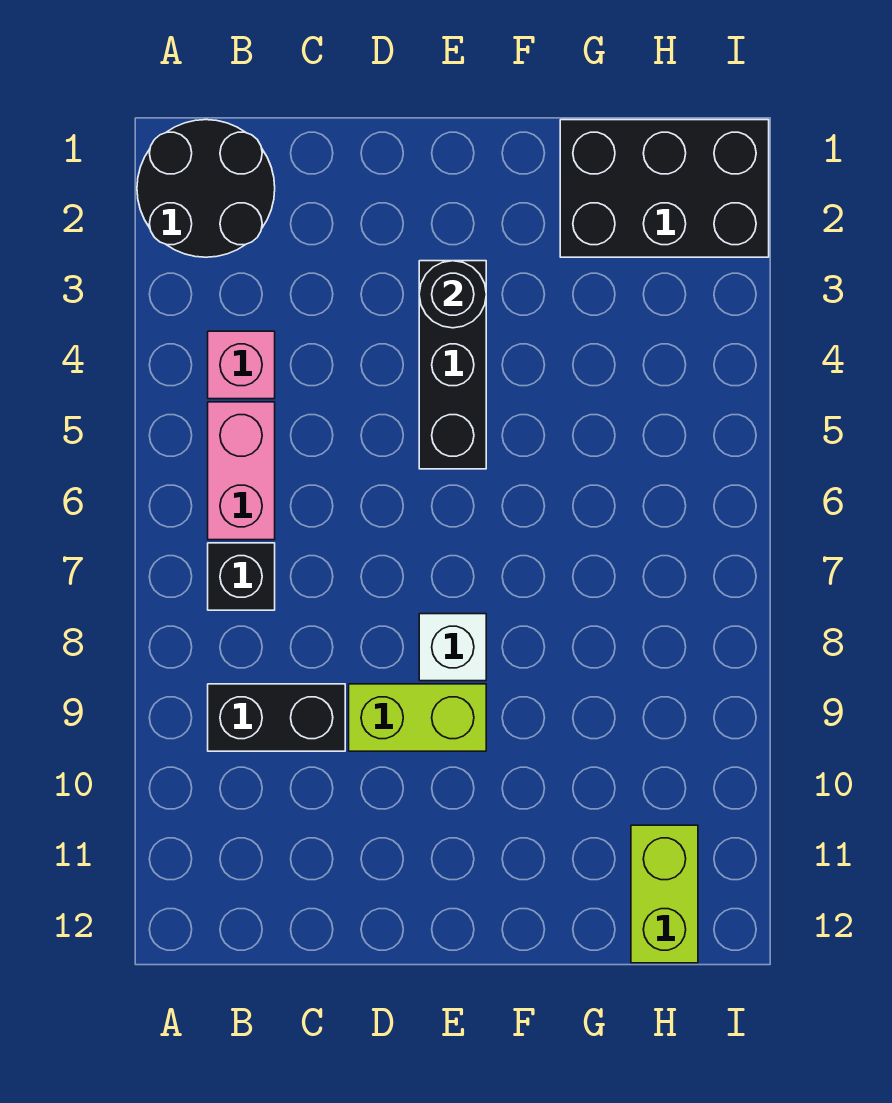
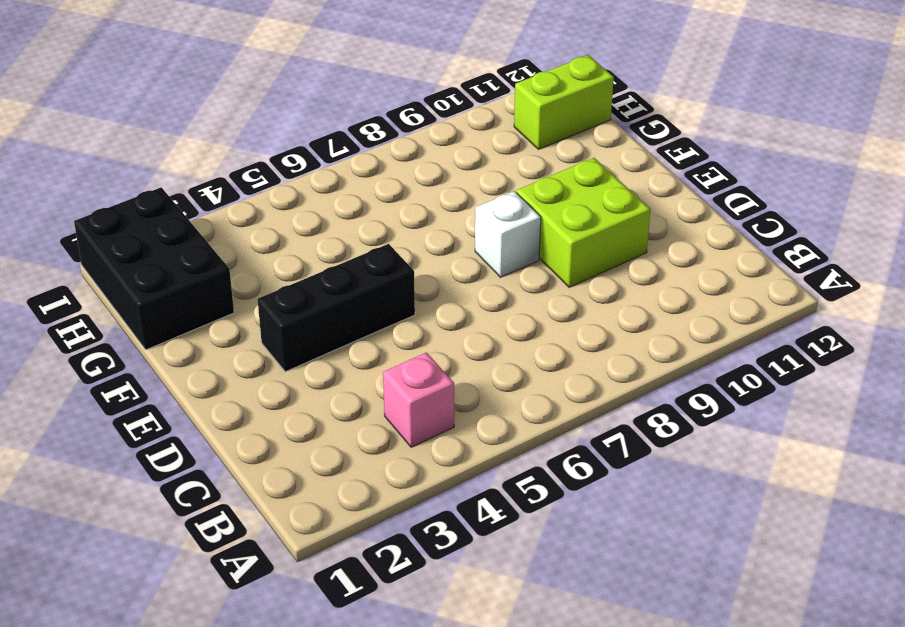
lime brick D9:E10 level 1 -> lime brick D9:E9 level 1
none -> black round brick A1:B2 level 1
none -> pink brick B5:B6 level 1

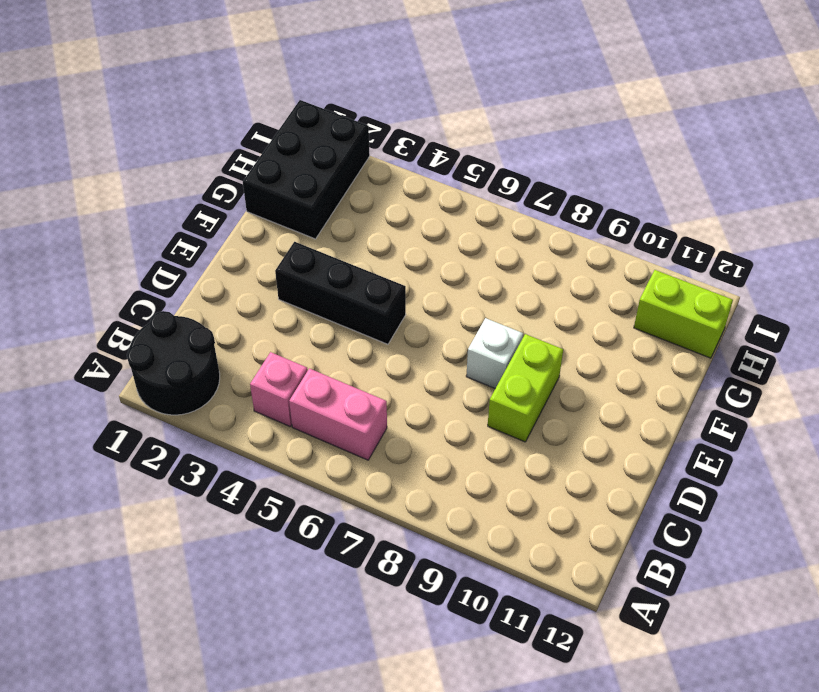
none -> black brick B7 level 1
none -> black brick B9:C9 level 1

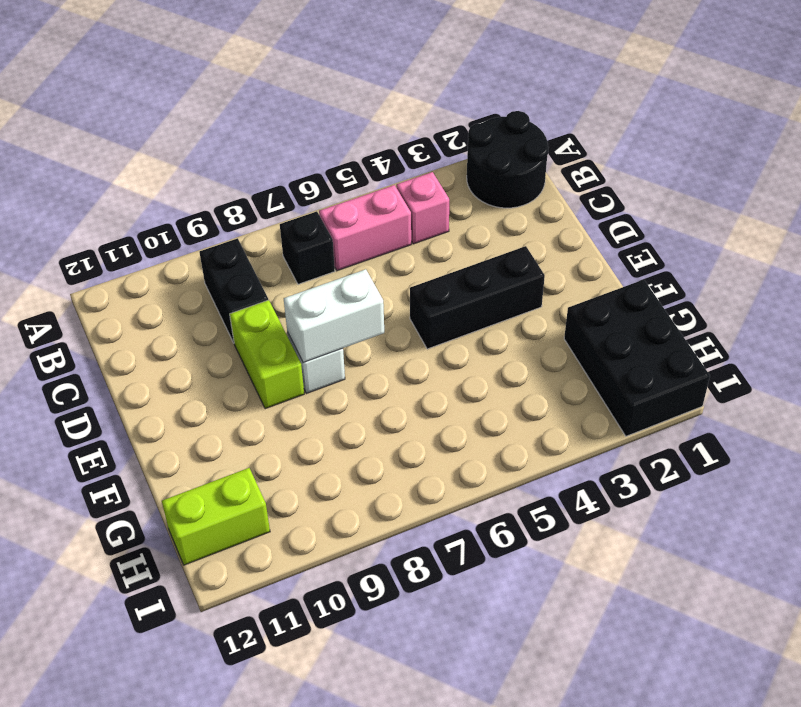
white brick E7:E8 level 2 -> none
none -> black round brick E3 level 2

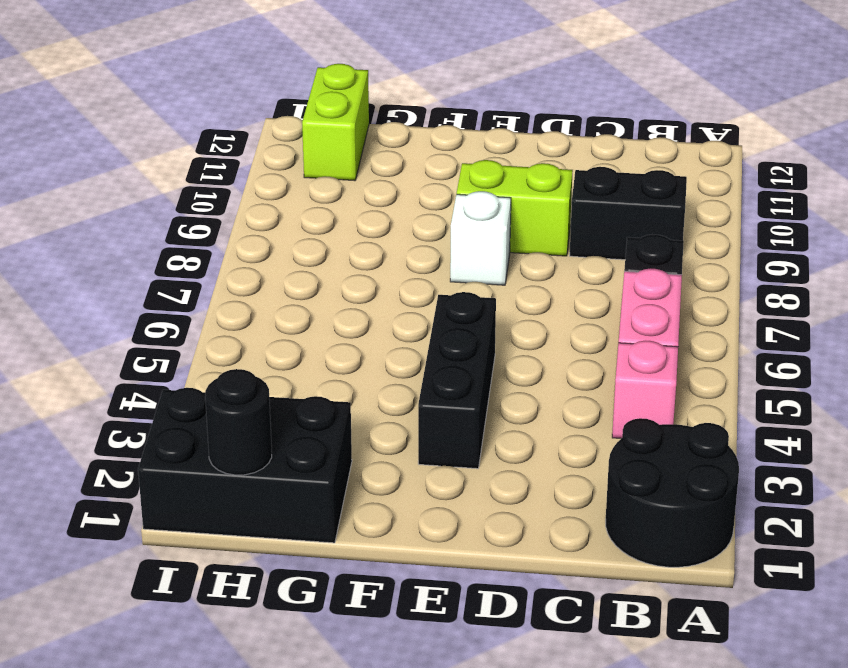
black round brick H1 level 2 -> black round brick E3 level 2

